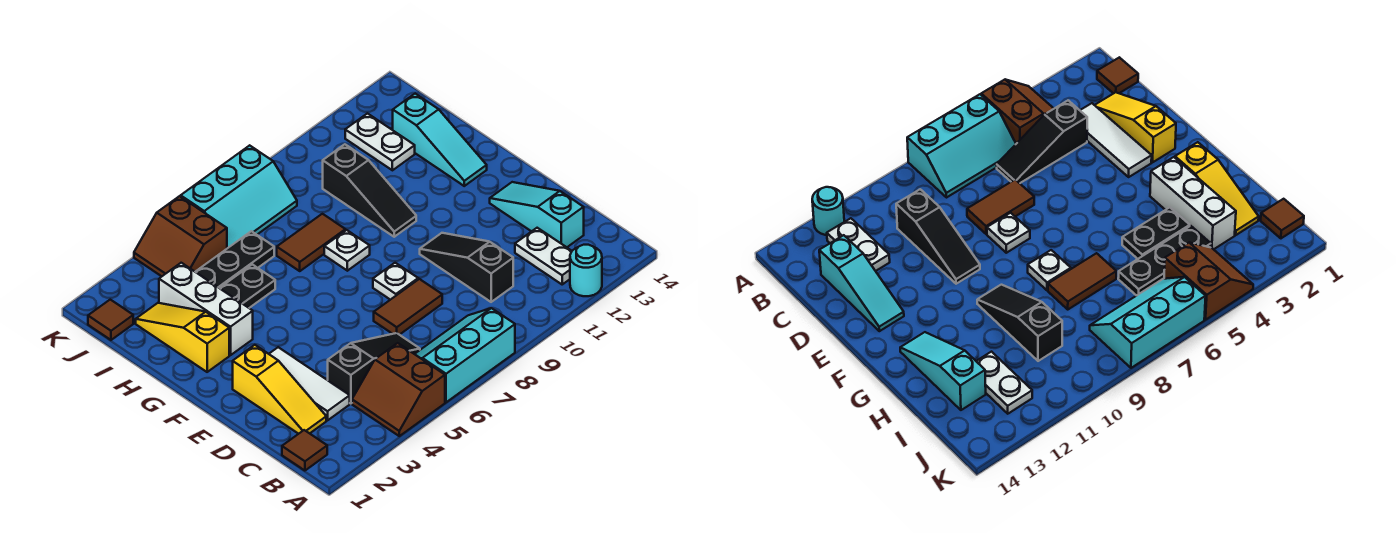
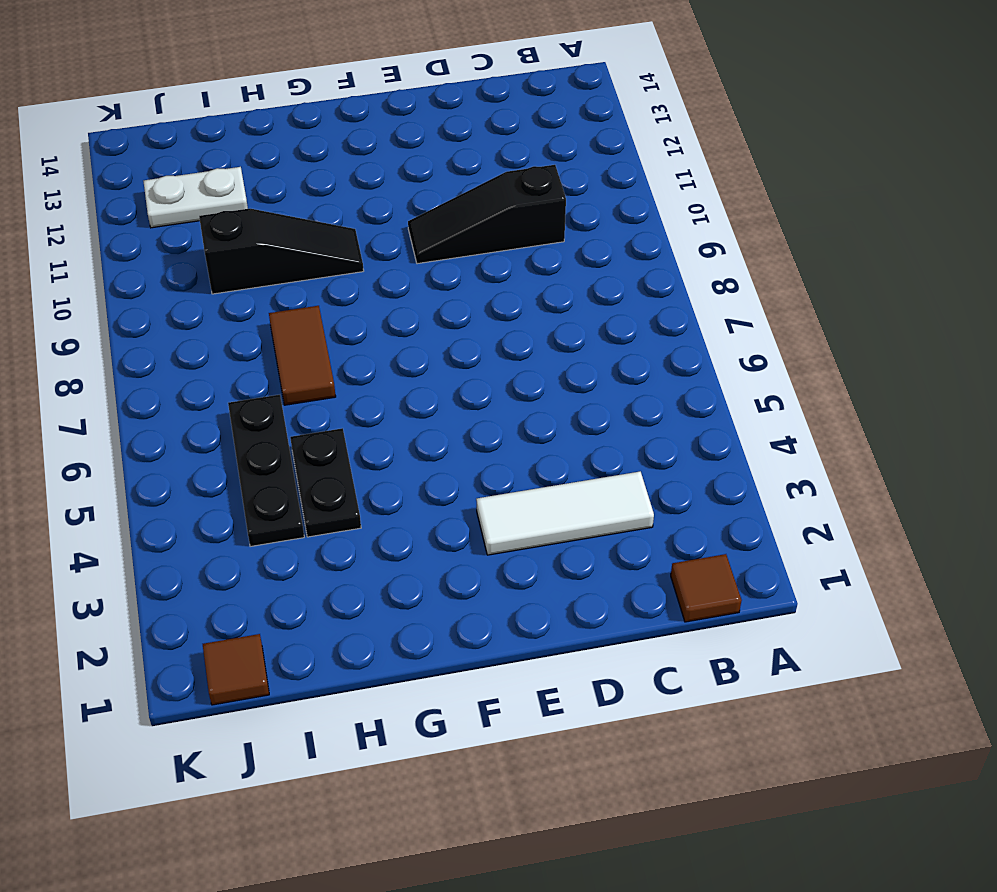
none -> brown slope A4:B5 level 1 top 5
none -> cyan slope A6:B8 level 1 top A
none -> cyan round brick A12 level 1

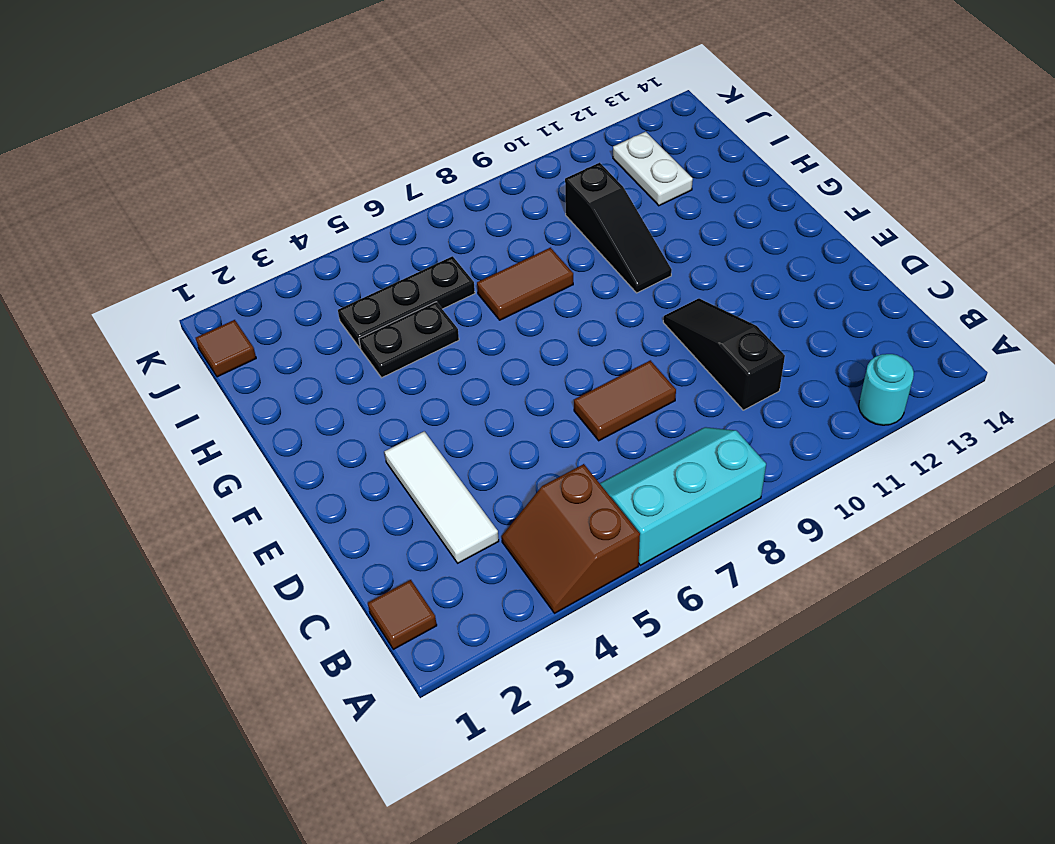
none -> white plate B12:C12 level 1
none -> yellow slope C2:E2 level 1 top E
none -> black slope C4:C6 level 1 top 4

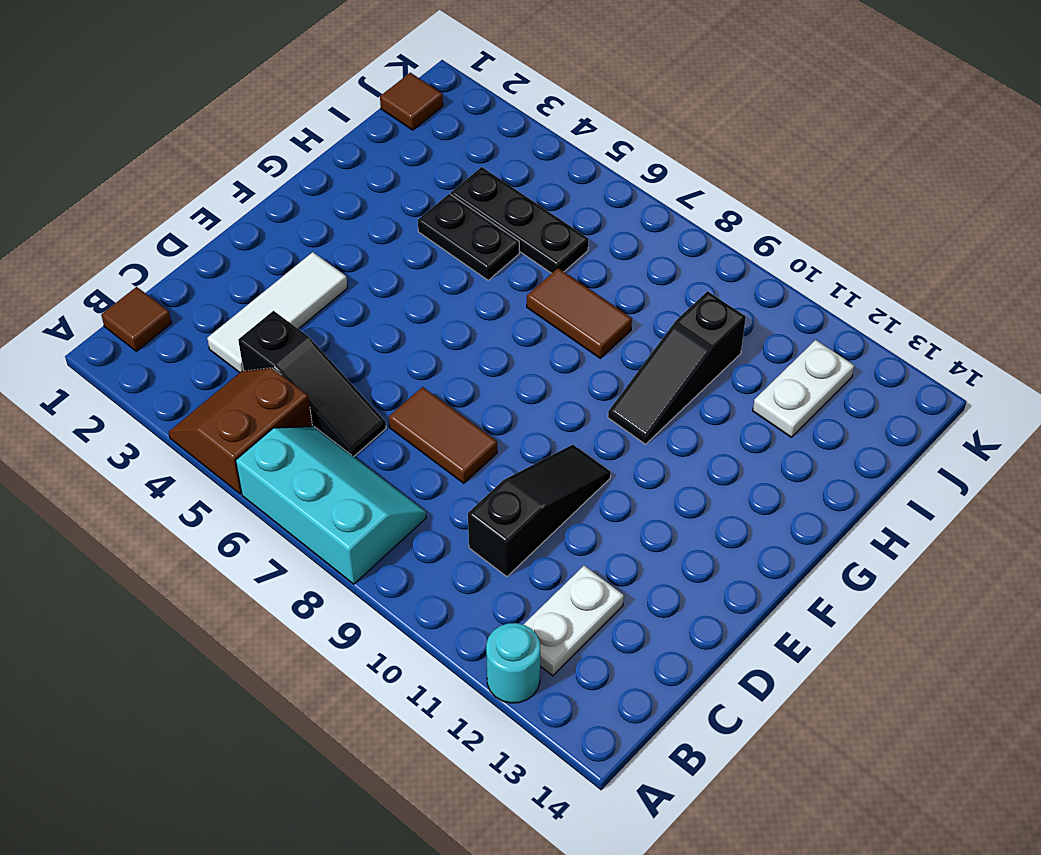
none -> yellow slope C2:E2 level 1 top E
none -> cyan slope C13:E13 level 1 top C
none -> white plate E8 level 1

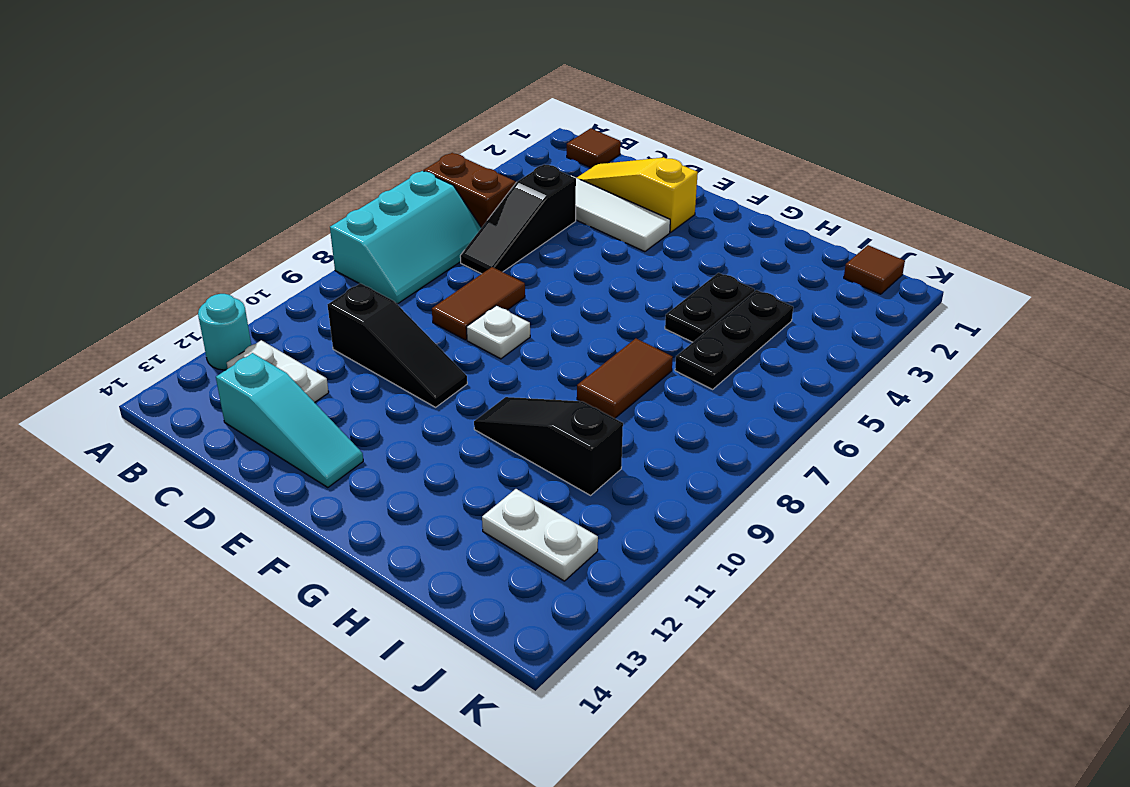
none -> yellow slope G2:I2 level 1 top G
none -> white brick G3:I3 level 1
none -> white plate G8 level 1

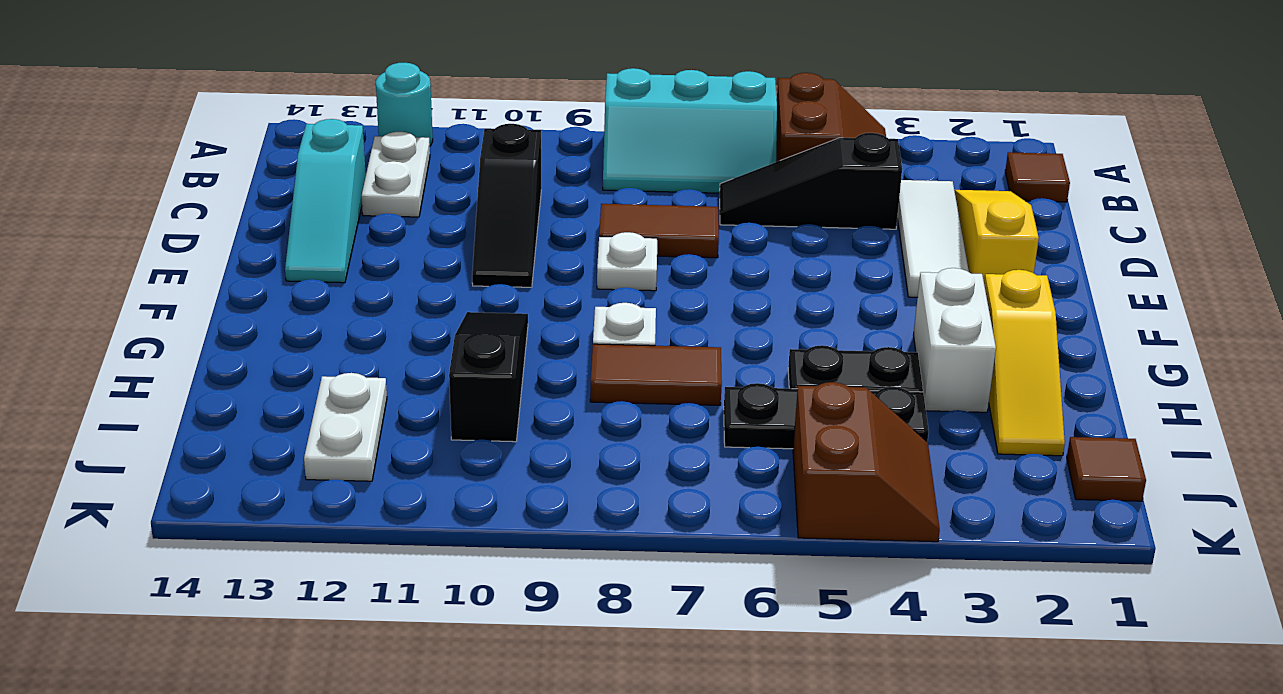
white brick G3:H3 level 1 -> white brick G3:I3 level 1
none -> cyan slope G13:I13 level 1 top I
none -> cyan slope J6:K8 level 1 top K

